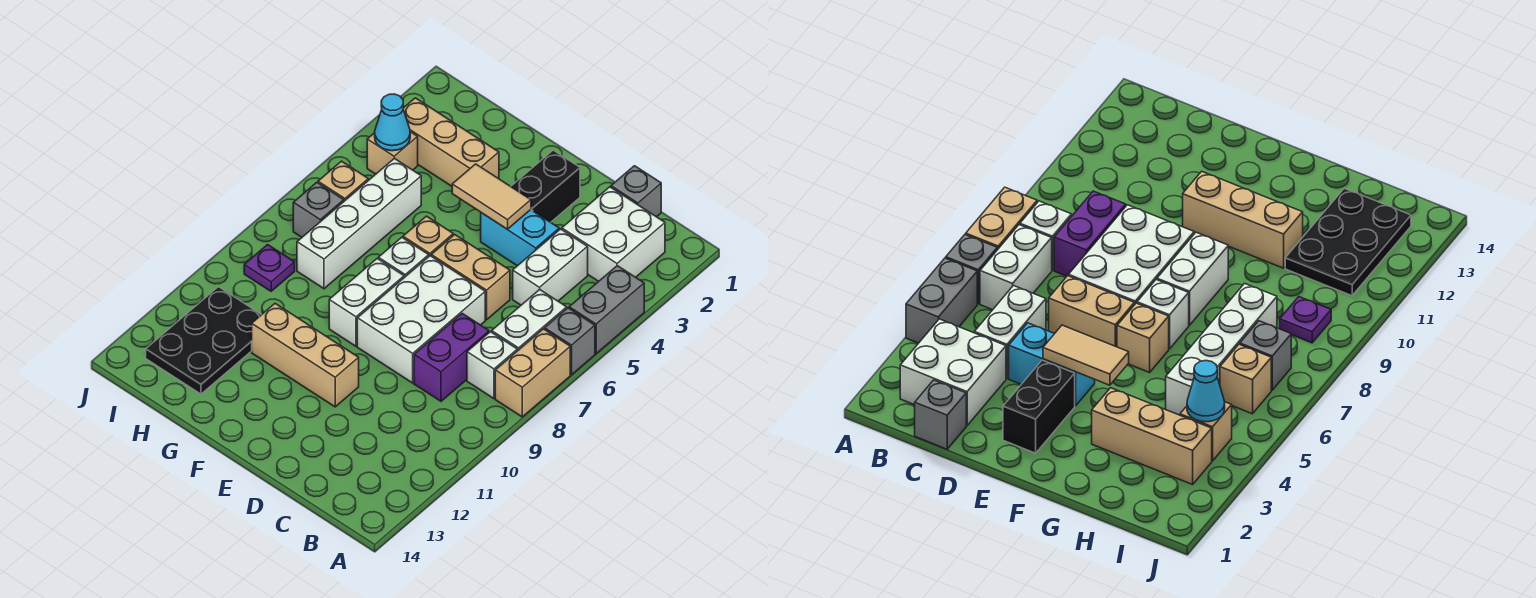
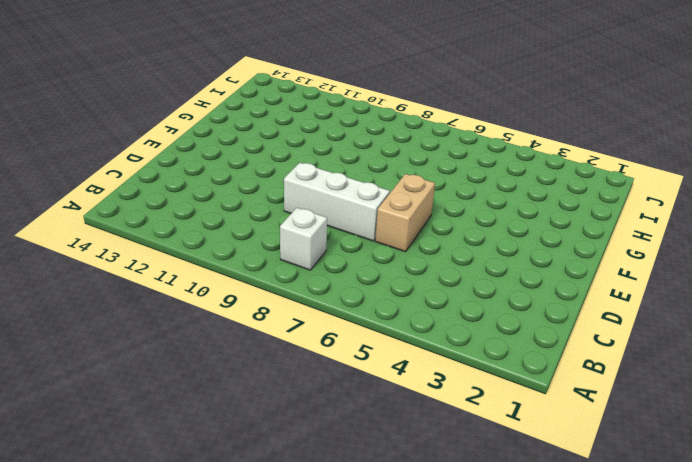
white brick D7:D9 level 1 -> white brick D7:E9 level 1
none -> grey brick A4:A5 level 1
none -> grey brick A6 level 1
none -> tan brick A7:A8 level 1

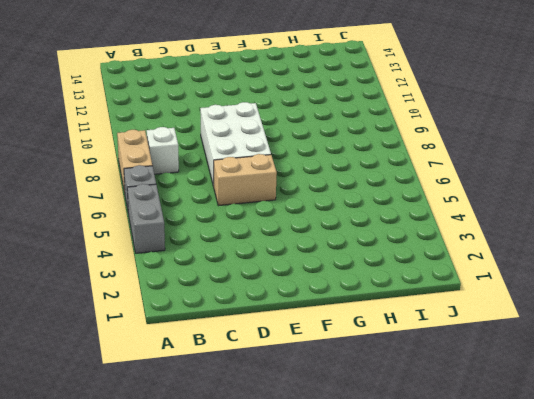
none -> white brick B2:C3 level 1
none -> white brick B6:B7 level 1
none -> grey brick C1 level 1

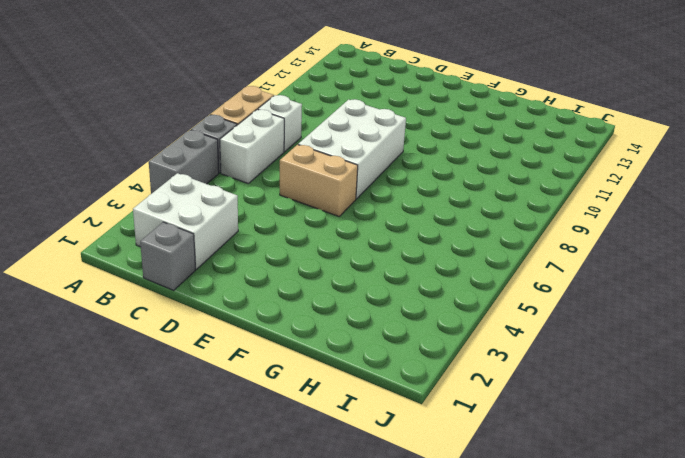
none -> white brick C4:C5 level 1
none -> purple brick C8:C9 level 1
none -> cyan brick D4:E4 level 1

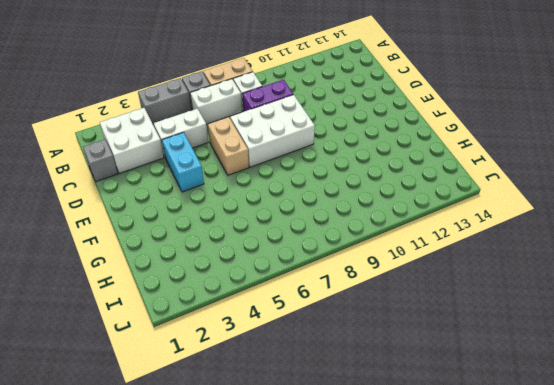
none -> black brick E2:E3 level 1
none -> tan brick E11:G11 level 1
none -> tan brick F6 level 1

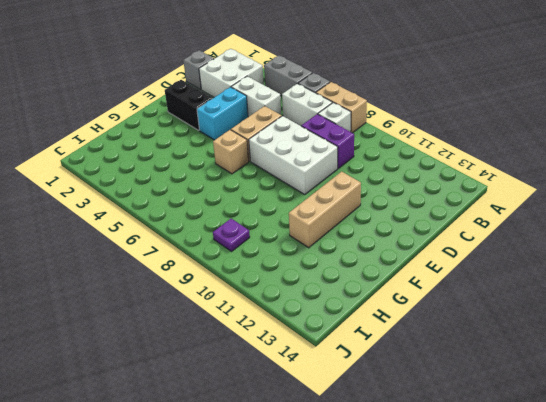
none -> white brick F7 level 1
none -> white brick F8:F9 level 1
none -> tan brick G3:I3 level 1

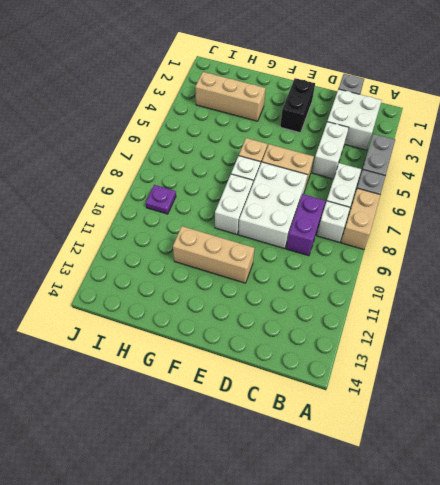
none -> cyan brick D4:E4 level 1
none -> white brick H5:H8 level 1
none -> black plate H11:I13 level 1

